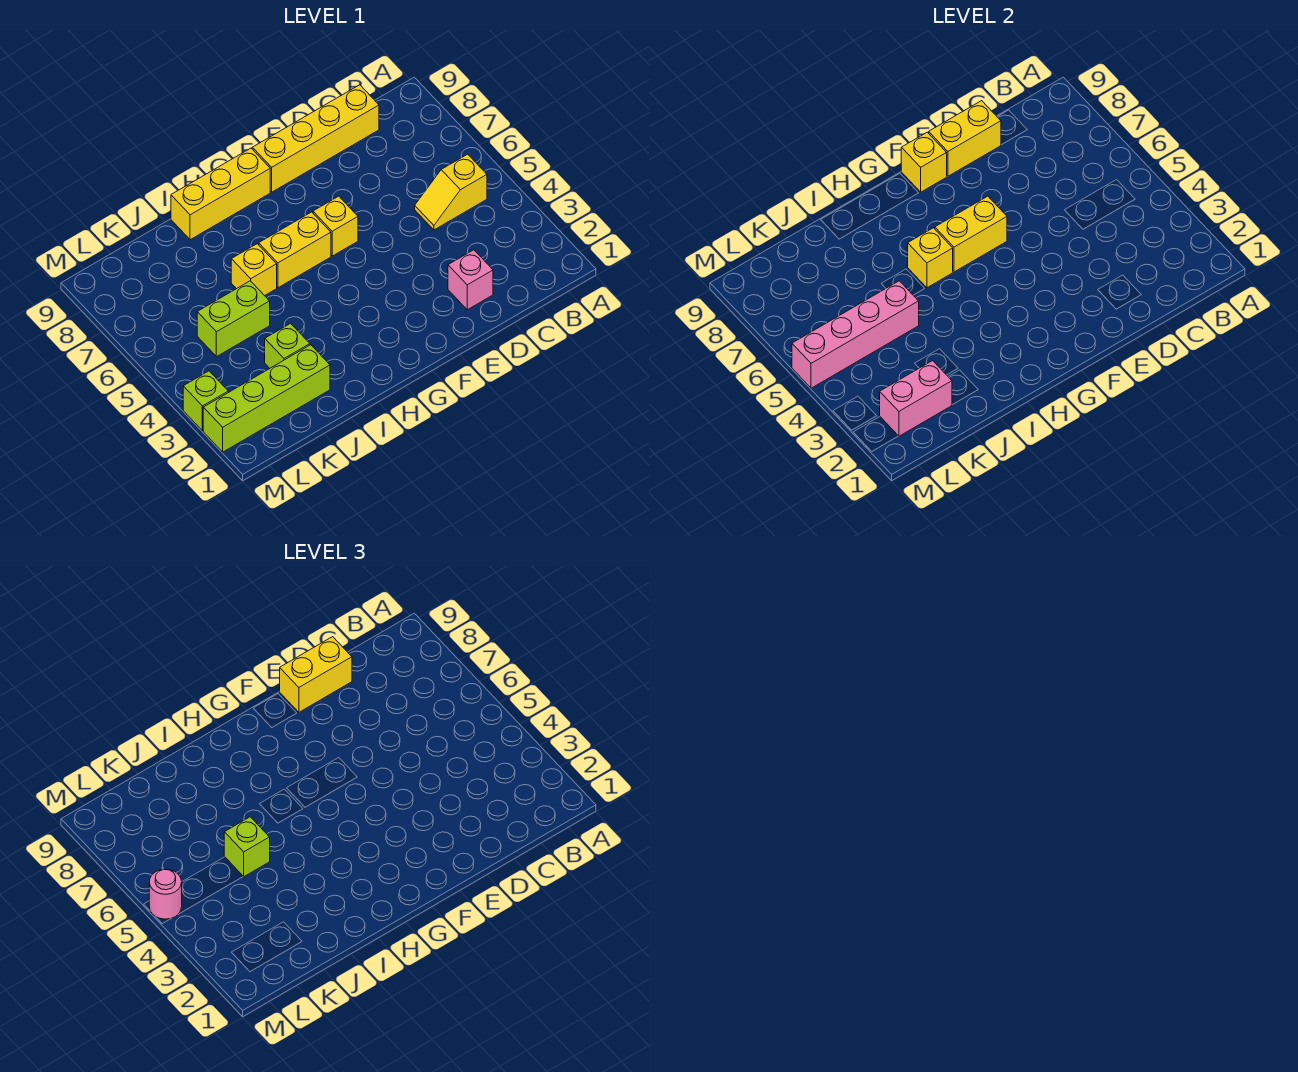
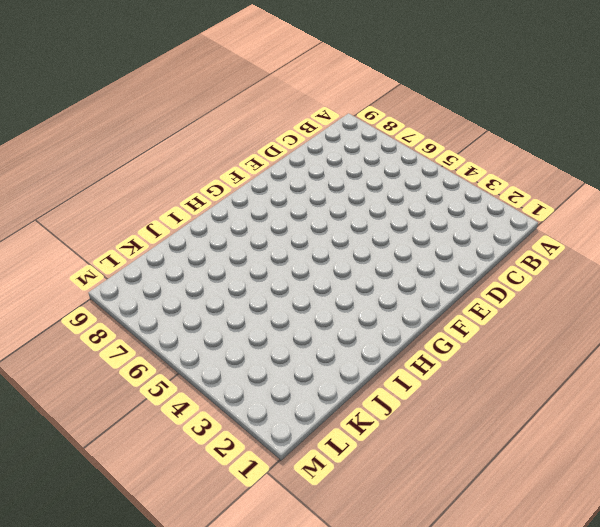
none -> yellow slope B5:C5 level 1 top B
none -> yellow brick C9:F9 level 1
none -> pink brick D2 level 1

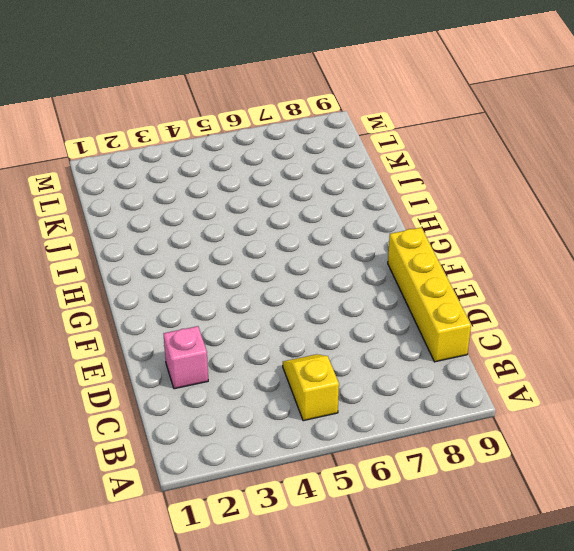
none -> yellow brick F6 level 1
none -> yellow brick G6:H6 level 1
none -> yellow brick G9:I9 level 1

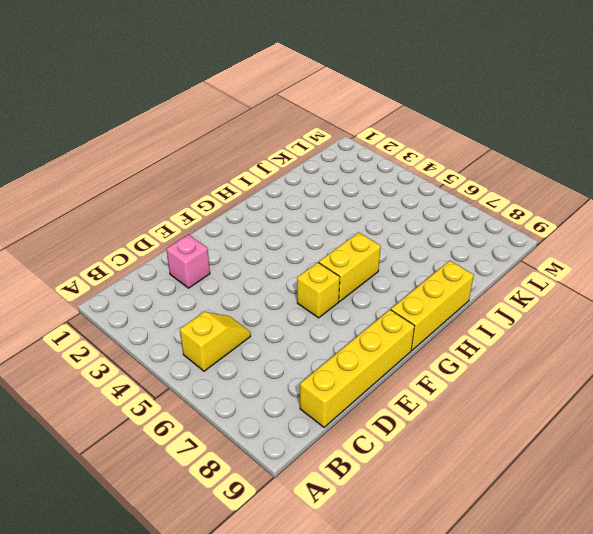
none -> yellow brick I6 level 1
none -> lime brick J2:M2 level 1
none -> lime brick J3 level 1

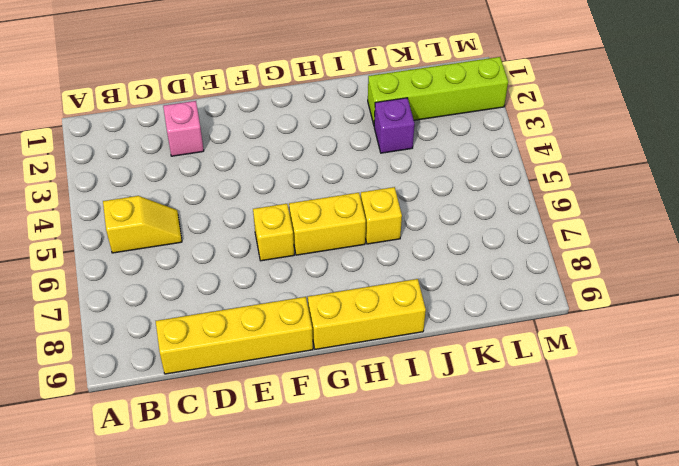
purple brick J3 level 1 -> lime brick J3 level 1
none -> lime brick J5:K5 level 1
none -> lime brick M3 level 1
none -> yellow brick D9:E9 level 2

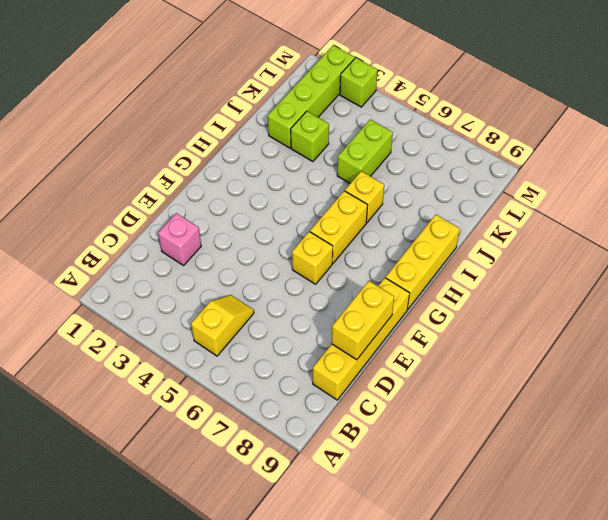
none -> yellow brick F6:G6 level 2
none -> yellow brick F9 level 2
none -> yellow brick H6 level 2

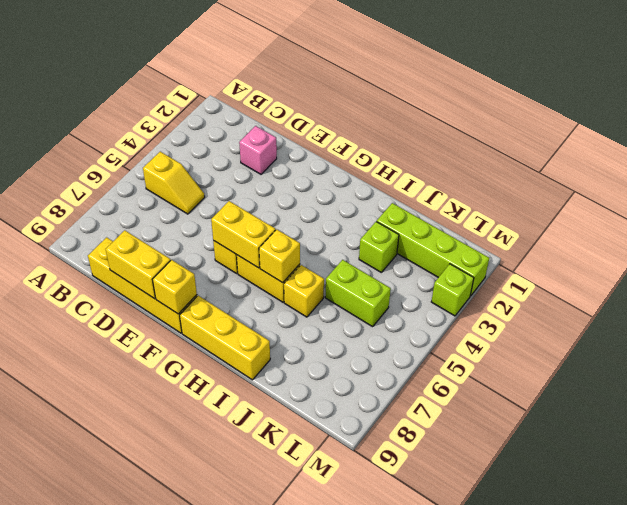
none -> pink brick J5:M5 level 2
none -> pink brick K2:L2 level 2
none -> yellow brick D9:E9 level 3

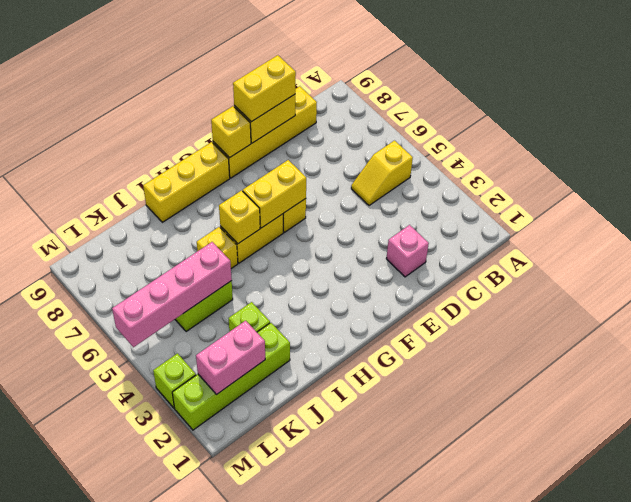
none -> lime brick J5 level 3
none -> pink round brick M5 level 3

